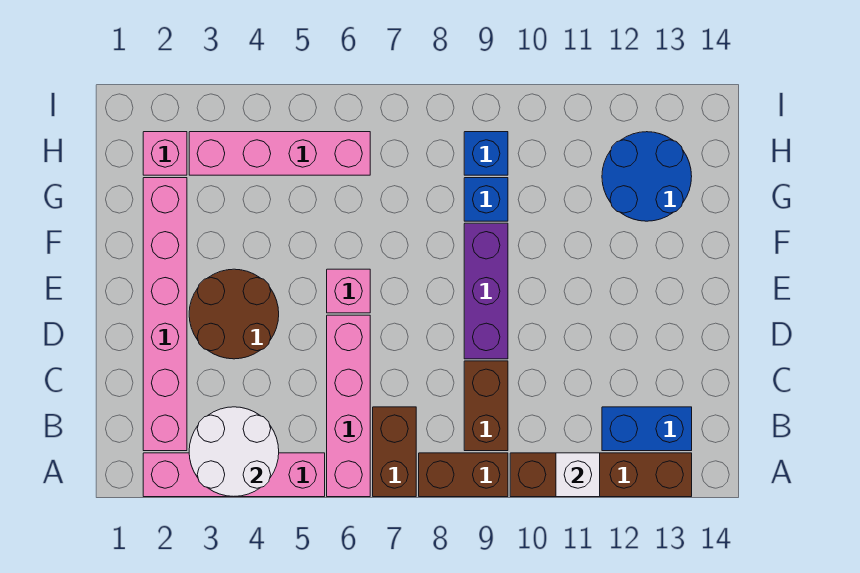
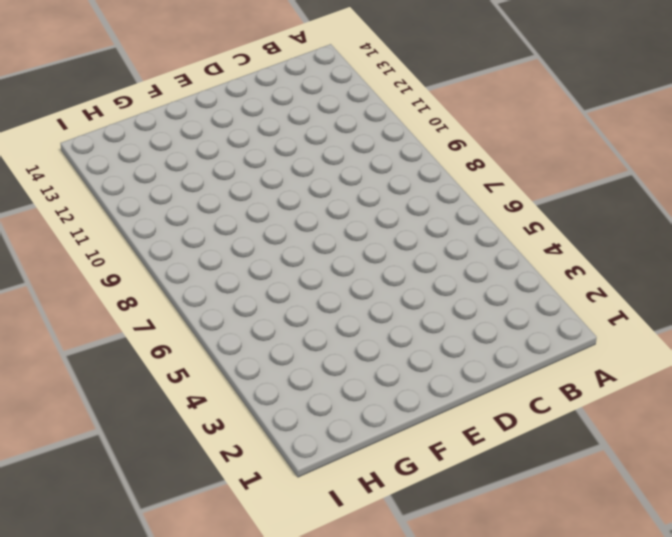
none -> pink brick A2:A5 level 1
none -> pink brick A6:D6 level 1
none -> brown brick A7:B7 level 1

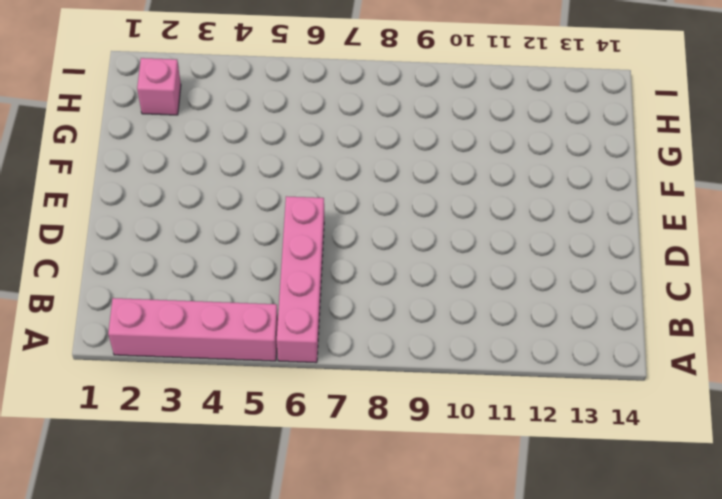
none -> brown brick A7:B7 level 1
none -> brown brick A8:A9 level 1
none -> brown brick A10:A13 level 1

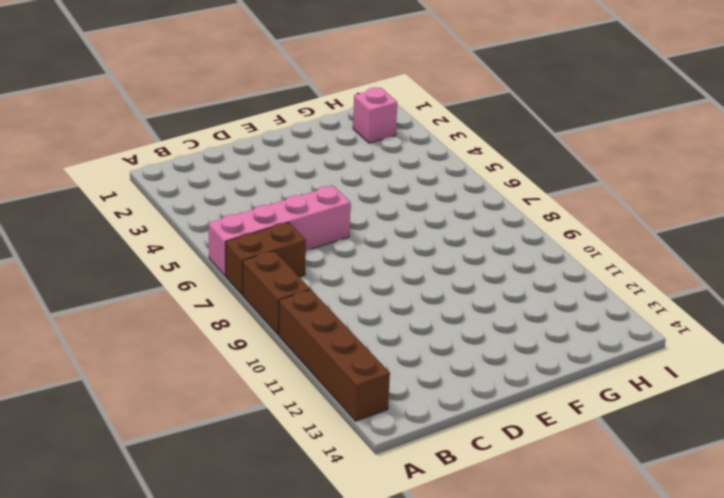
none -> pink brick A2:A5 level 1
none -> pink brick B2:G2 level 1
none -> brown brick B9:C9 level 1

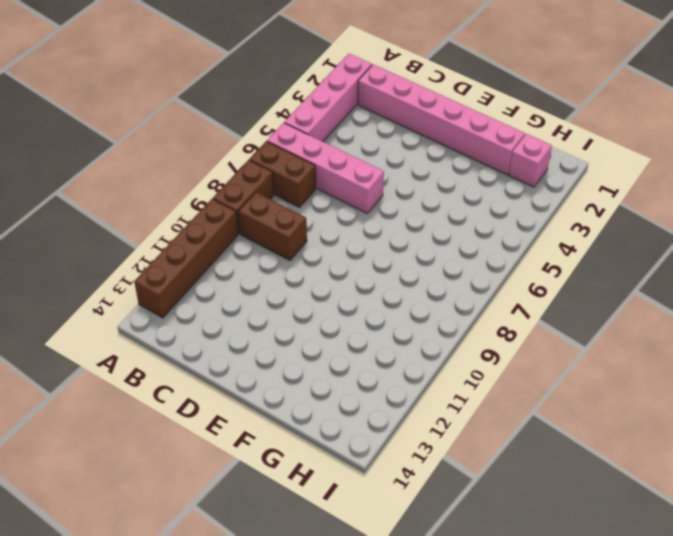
none -> blue brick B12:B13 level 1
none -> brown round brick D3:E4 level 1
none -> purple brick D9:F9 level 1

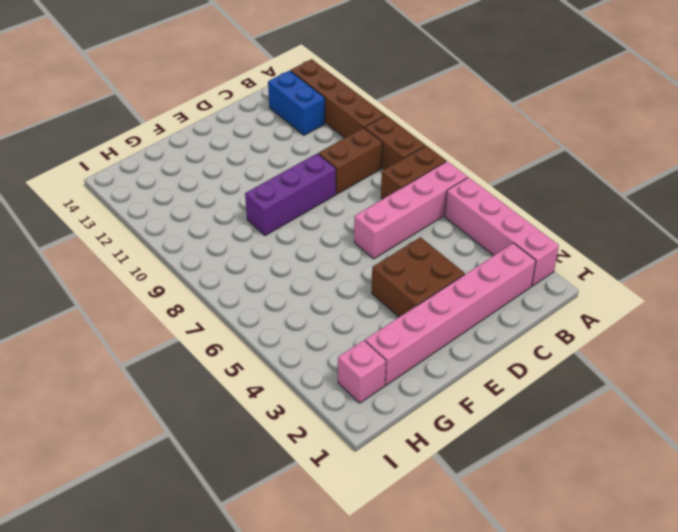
brown brick D3:E4 level 1 -> brown round brick D3:E4 level 1
none -> pink brick E6 level 1
none -> blue brick G9 level 1
none -> blue round brick G12:H13 level 1

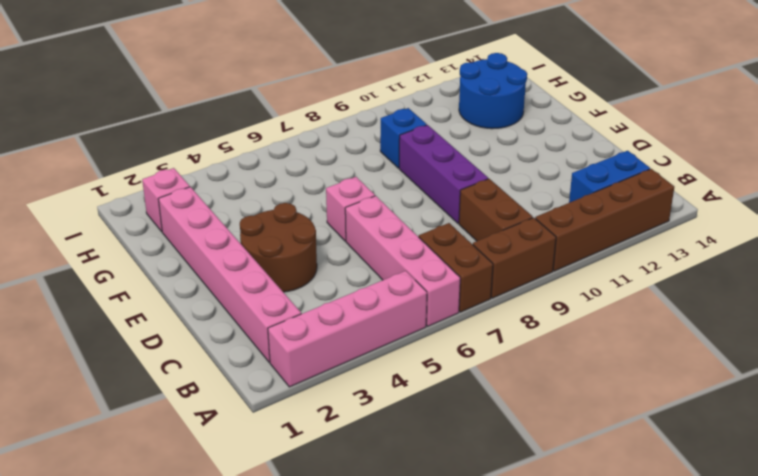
none -> pink brick H3:H6 level 1
none -> blue brick H9 level 1
none -> white round brick A3:B4 level 2

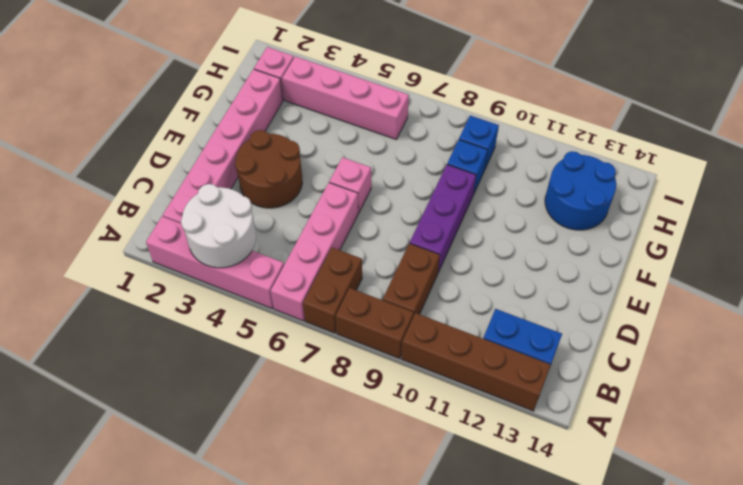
none -> white brick A11 level 2

